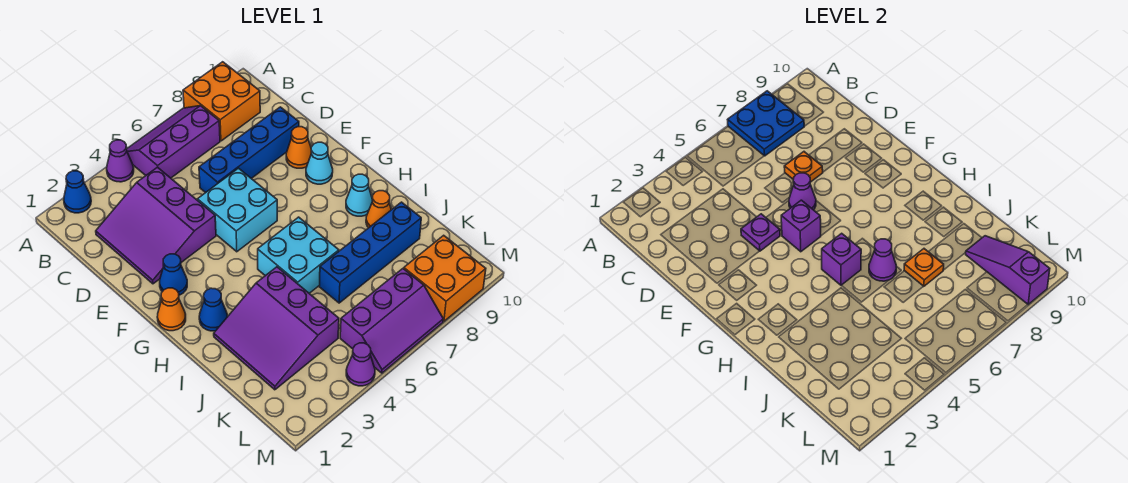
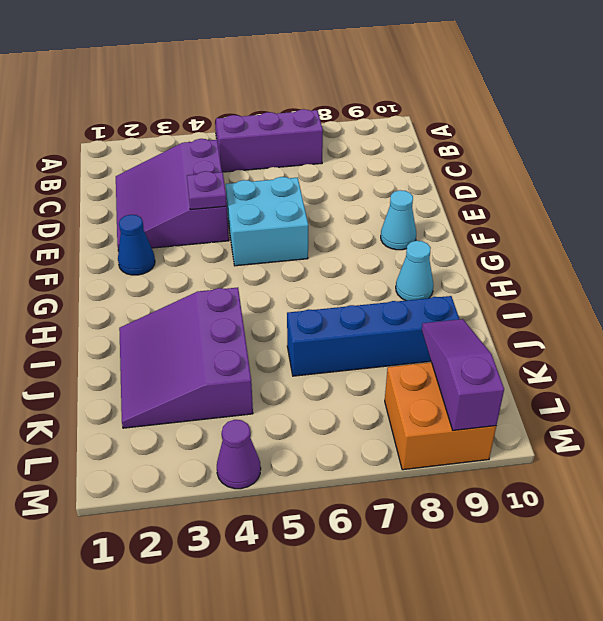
none -> blue cone A2 level 1
none -> purple cone A4 level 1
none -> orange brick A8:B9 level 1

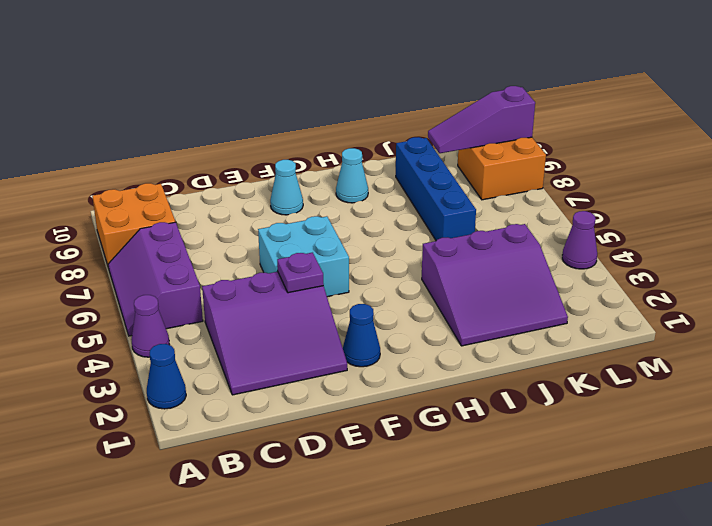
none -> blue brick D6:D9 level 1
none -> orange cone E9 level 1
none -> orange cone G1 level 1

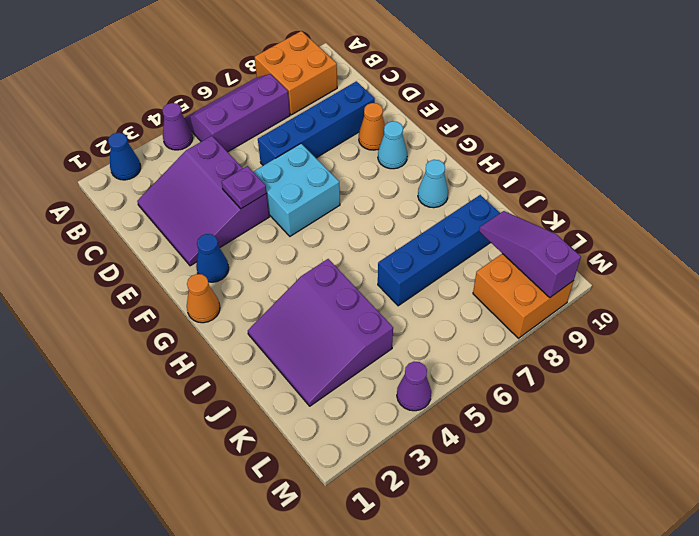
none -> blue cone H2 level 1
none -> cyan brick H5:I6 level 1
none -> orange cone I9 level 1

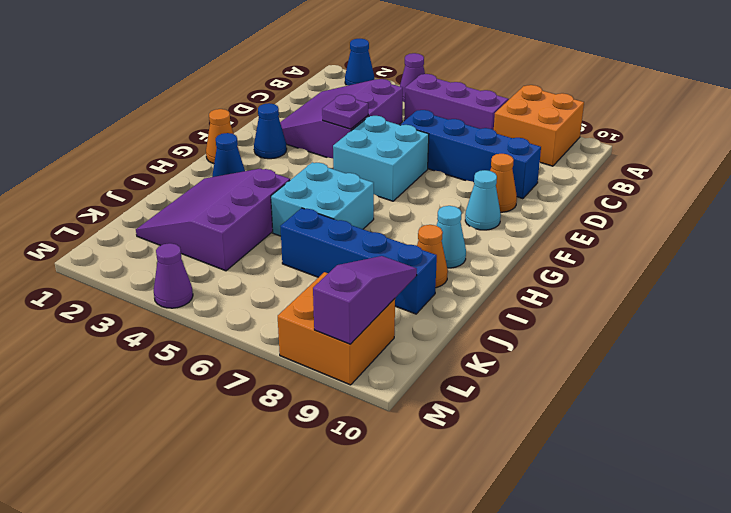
none -> purple slope L5:M7 level 1 top L
none -> blue plate A7:B8 level 2
none -> orange plate D7 level 2

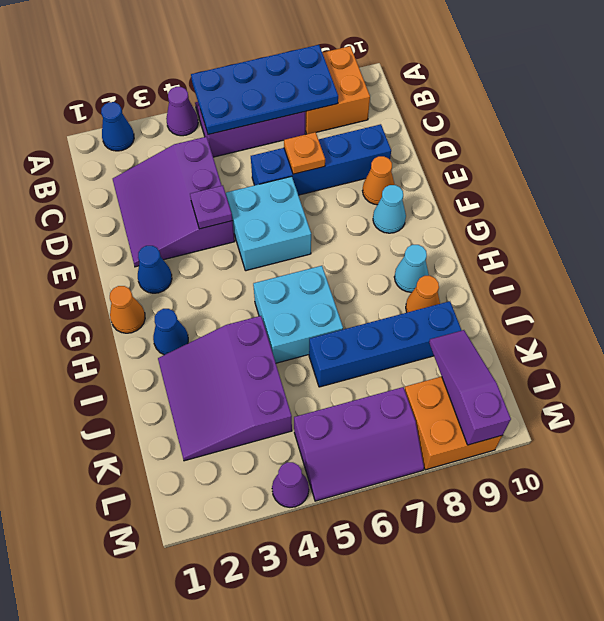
blue plate A5:B8 level 2 -> blue plate A7:B8 level 2
none -> purple cone E6 level 2
none -> purple brick F5 level 2
none -> purple brick H5 level 2

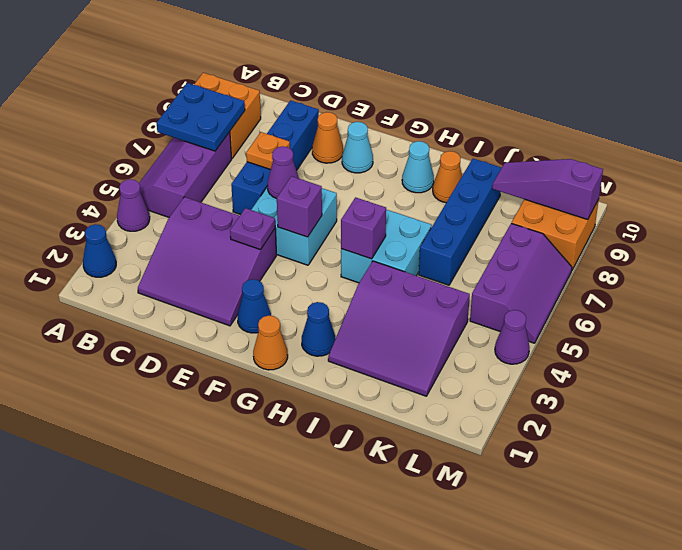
none -> purple cone I6 level 2
none -> orange plate J7 level 2

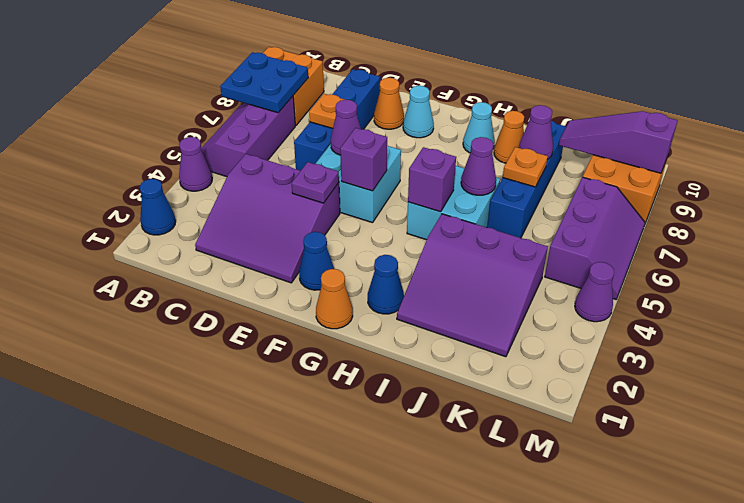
purple cone J8 level 2 -> none

